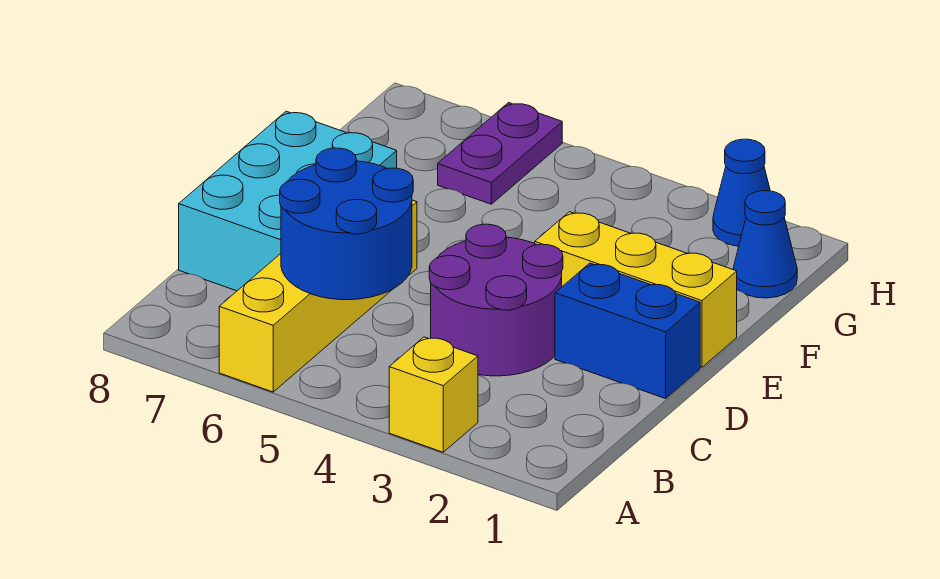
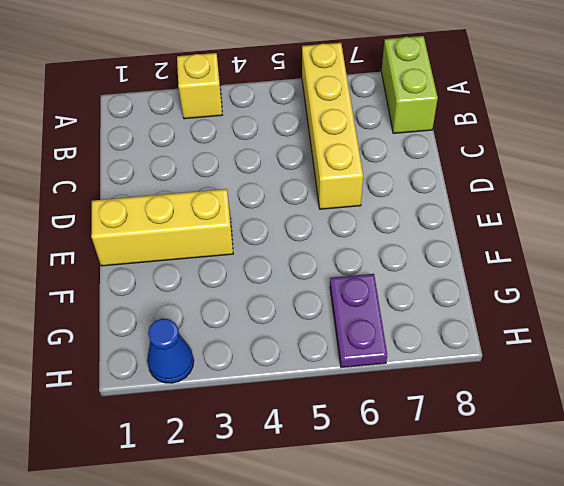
lime brick A8:B8 level 1 -> none
none -> purple round brick C3:D4 level 1
none -> cyan brick C7:E8 level 1

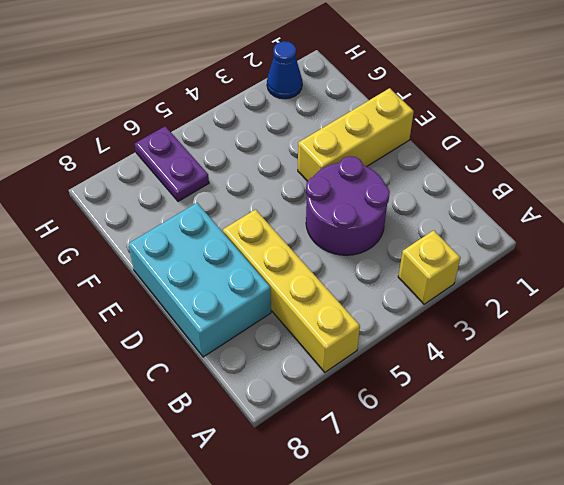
none -> blue brick D1:D2 level 1
none -> blue cone G1 level 1

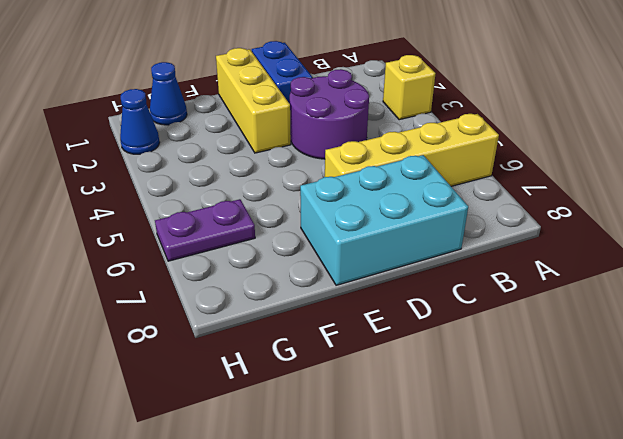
none -> blue round brick B5:C6 level 2

